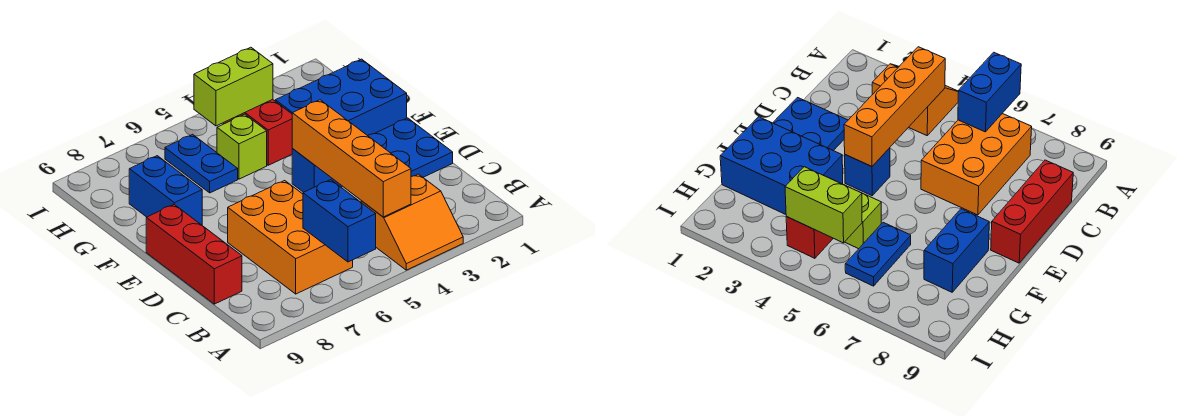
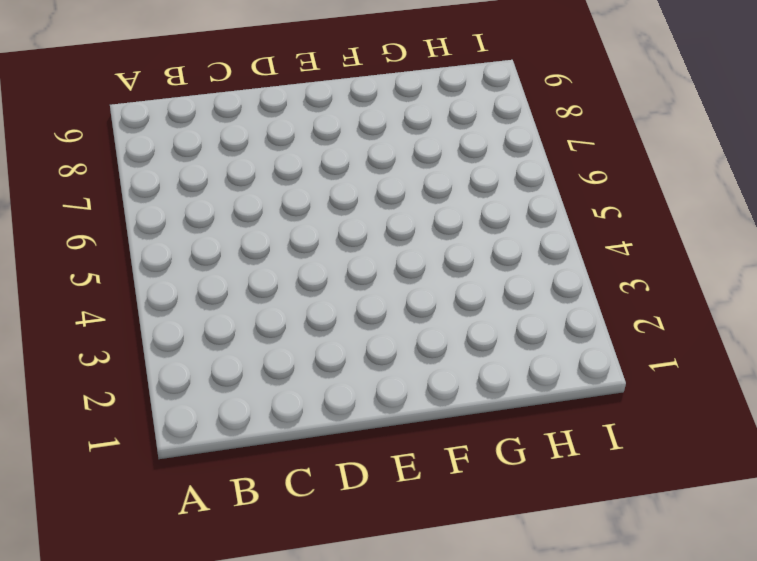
none -> orange slope A3:B4 level 1 top B
none -> orange brick B6:D7 level 1
none -> red brick C9:E9 level 1

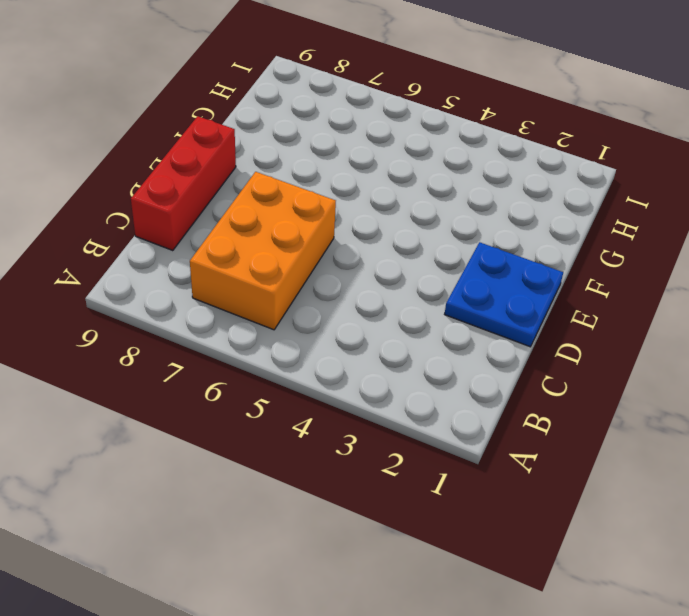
none -> orange slope A3:B4 level 1 top B
none -> blue brick E4 level 1
none -> blue brick F1:G3 level 1

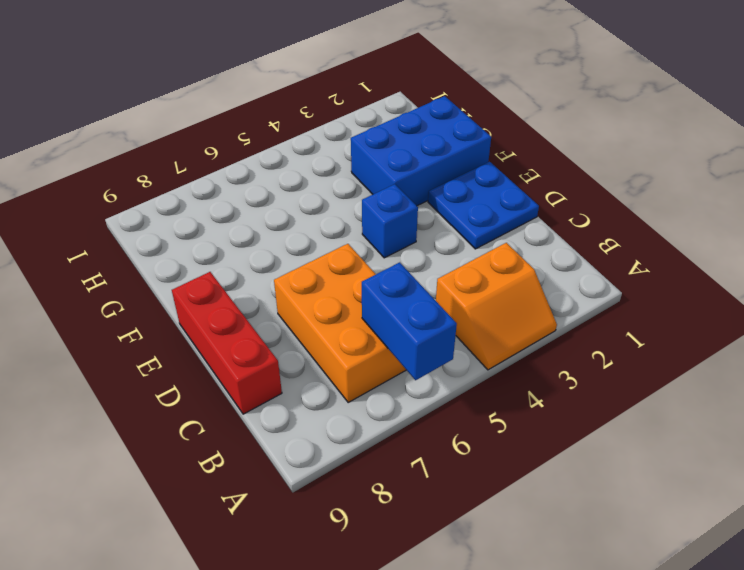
none -> blue brick F8:G8 level 1
none -> red brick G4:H4 level 1
none -> lime brick G5 level 1

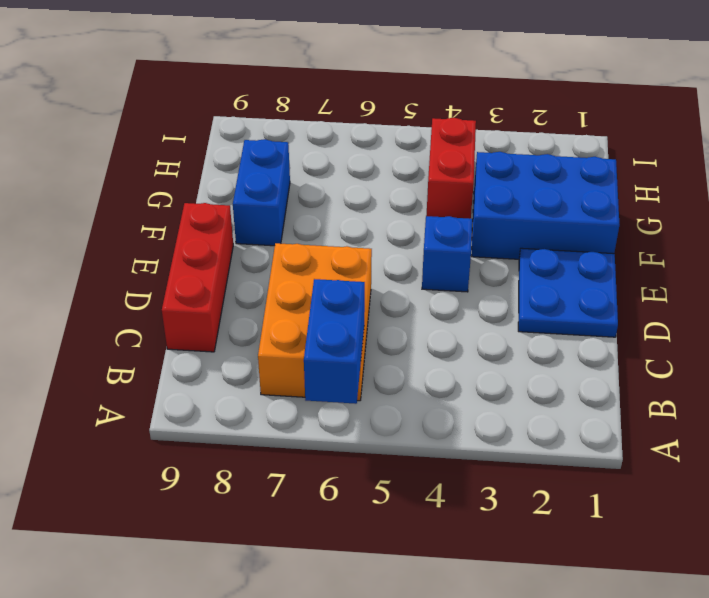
none -> orange slope A3:B4 level 1 top B
none -> lime brick G5 level 1
none -> blue plate G6:H6 level 1

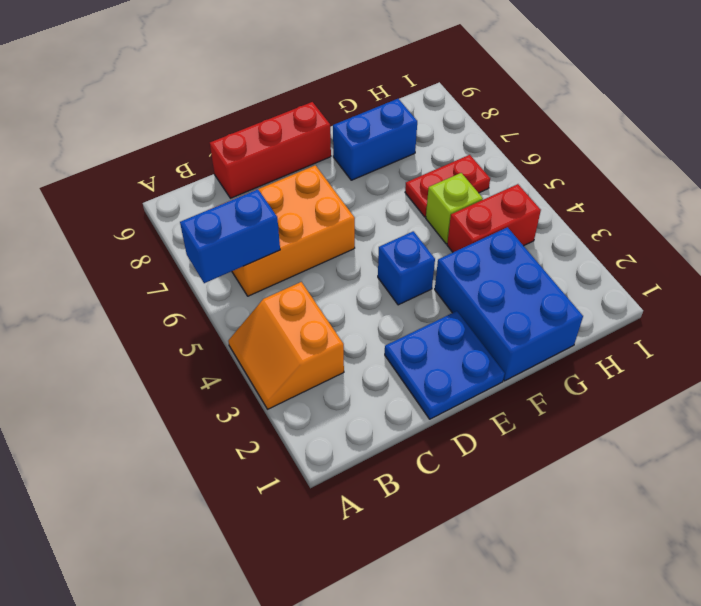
red plate G6:H6 level 1 -> blue plate G6:H6 level 1
none -> orange brick B4:E4 level 2
none -> lime brick H4:H5 level 2

